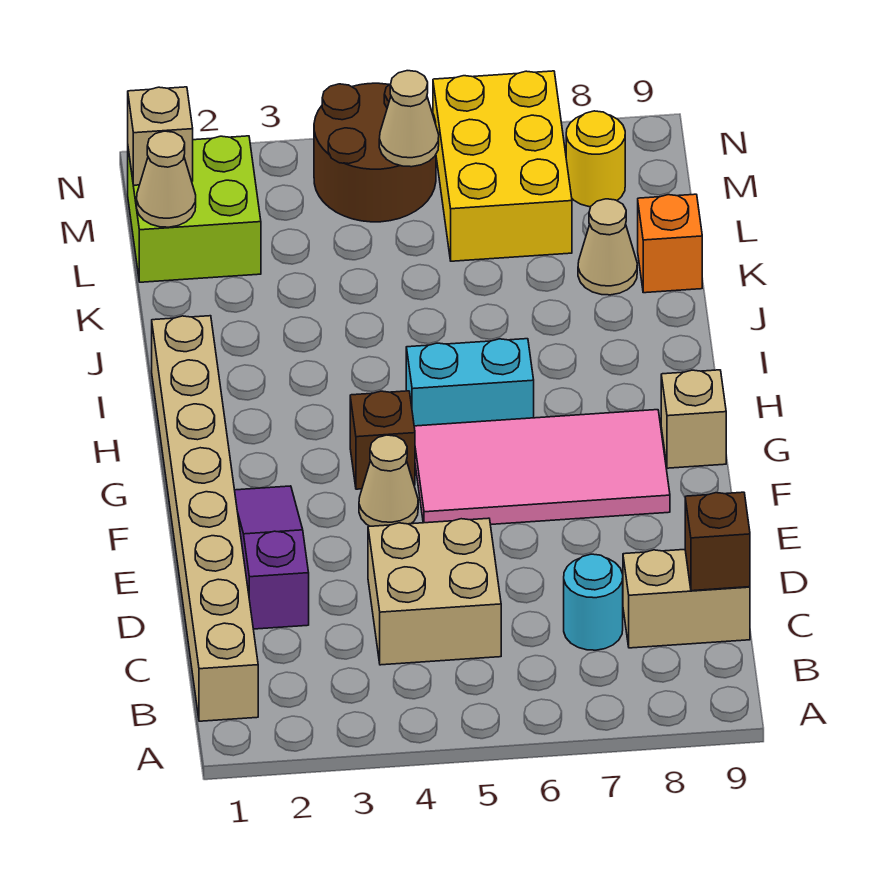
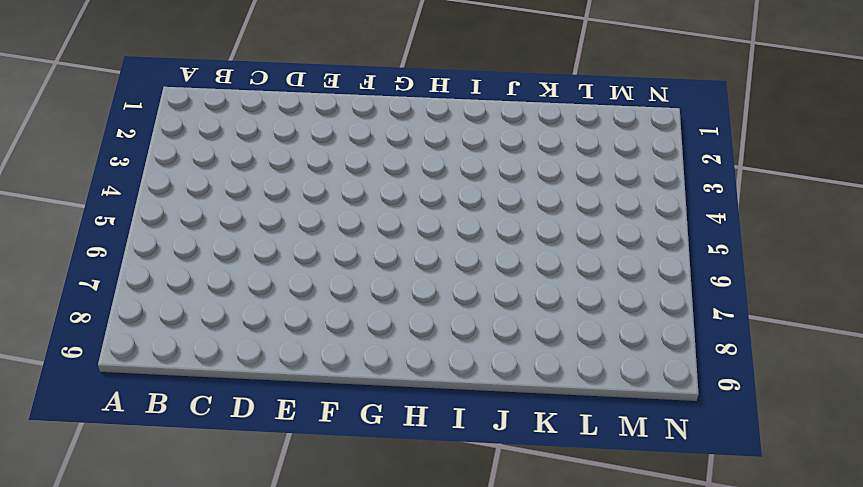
none -> tan brick B1:I1 level 1
none -> tan brick C4:D5 level 1
none -> cyan round brick C7 level 1

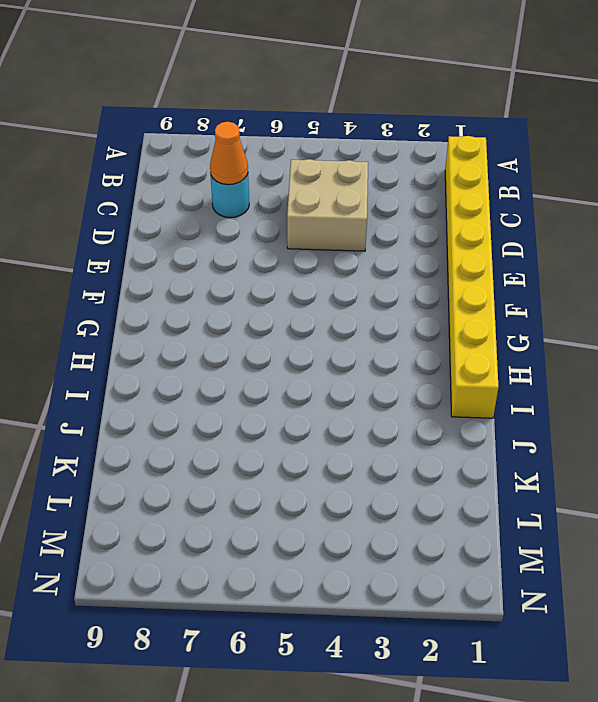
yellow brick B1:I1 level 1 -> tan brick B1:I1 level 1
orange cone C7 level 2 -> none
none -> tan brick C8:C9 level 1
none -> purple slope D2:F2 level 1 top D
none -> tan cone F4 level 1

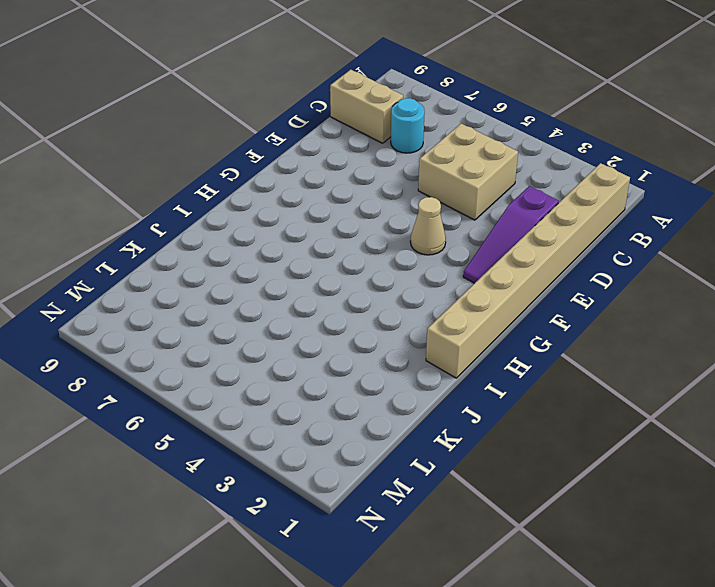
none -> pink tile F5:G8 level 1
none -> brown brick G4 level 1
none -> tan brick G9 level 1

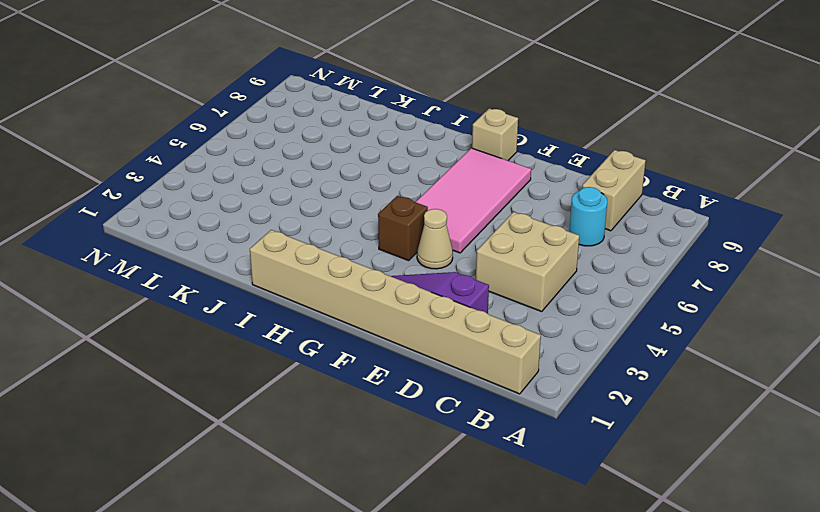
none -> cyan brick H5:H6 level 1
none -> tan cone K8 level 1
none -> orange brick K9 level 1

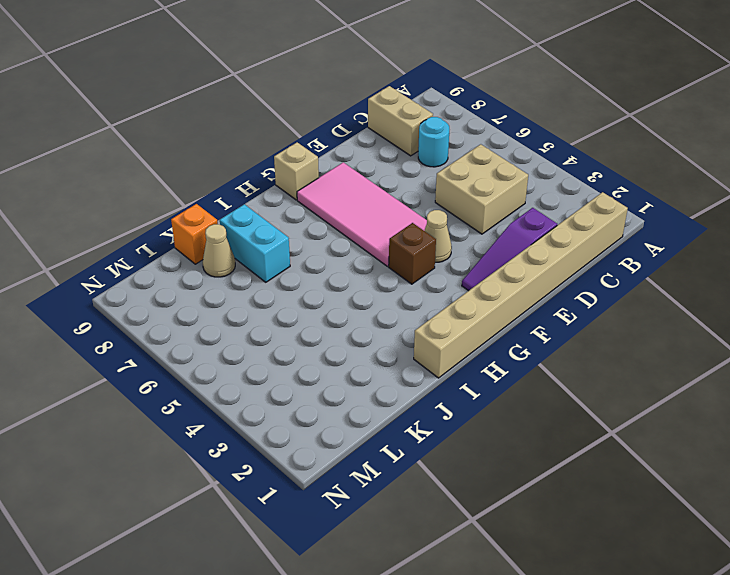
cyan brick J7:J8 level 1 -> cyan brick H5:H6 level 1
none -> lime brick L1:M2 level 1
none -> yellow brick L6:N7 level 1
none -> brown round brick M4:N5 level 1

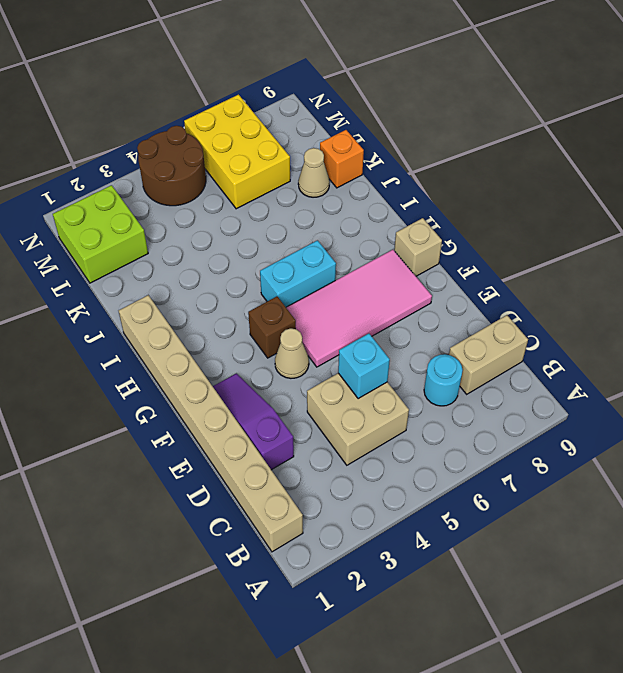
cyan brick D5 level 2 -> none
none -> yellow round brick M8 level 1
none -> brown brick C9 level 2
none -> tan cone L1 level 2

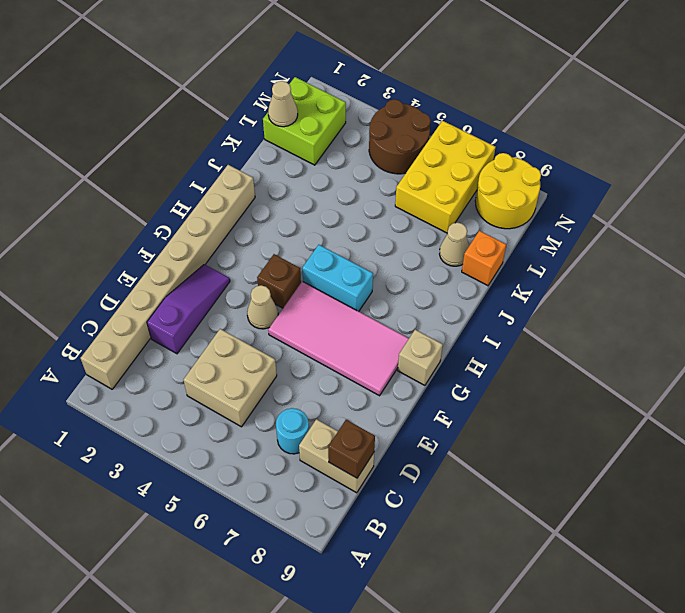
yellow round brick M8:N9 level 1 -> yellow round brick M8 level 1
none -> tan brick M1 level 2
none -> tan cone M5 level 2

